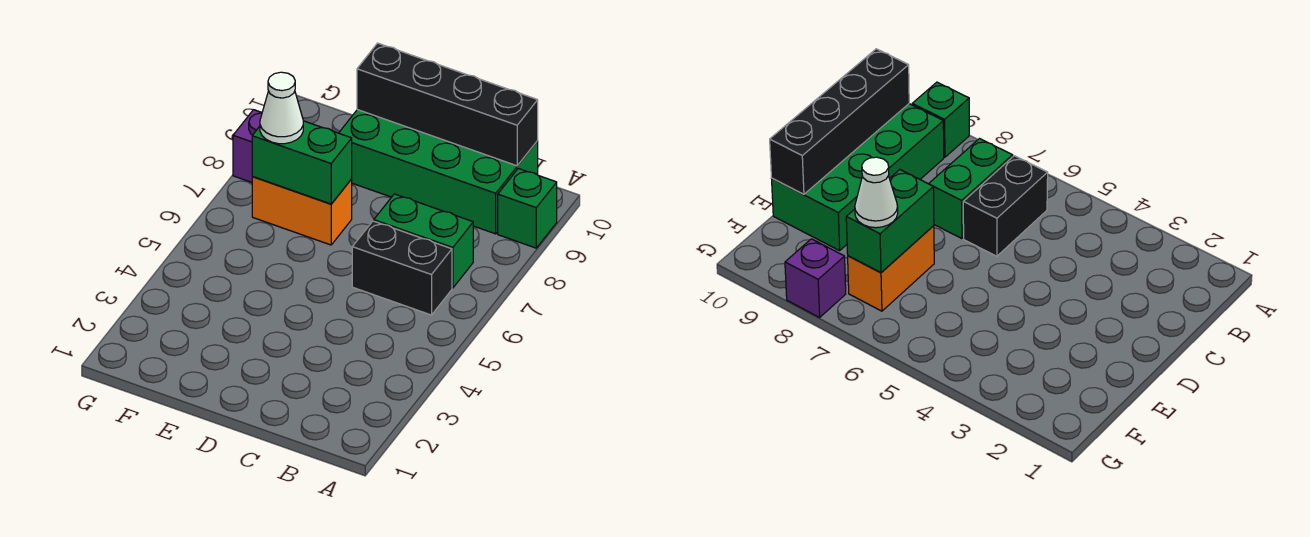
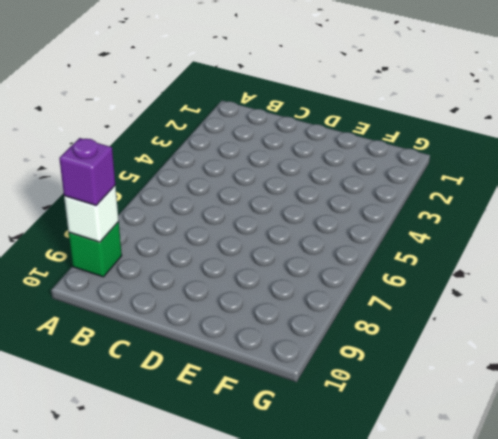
white brick A9 level 2 -> none
purple brick A9 level 3 -> purple brick G8 level 1
none -> black brick B6:C6 level 1
none -> green brick B7:C7 level 1

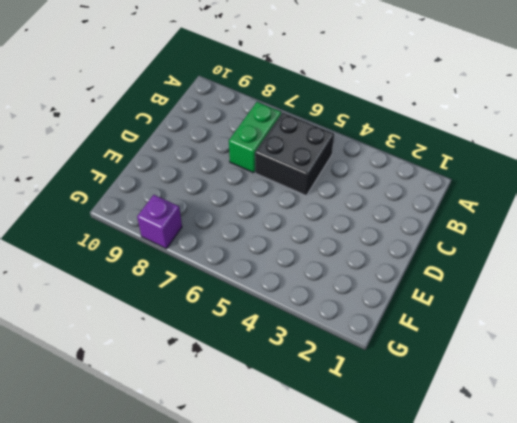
black brick B5:C6 level 1 -> black brick B6:C6 level 1
none -> green brick A9 level 1
none -> green brick B9:E10 level 1

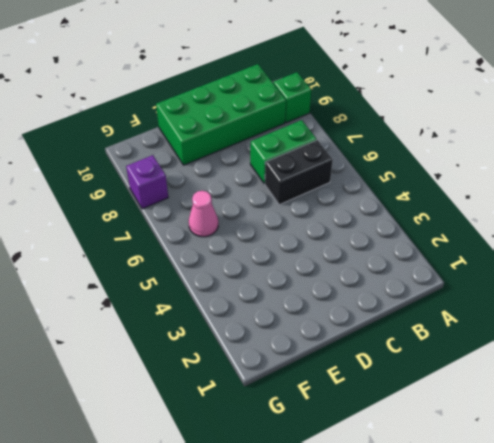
pink cone F6 level 1 -> none
none -> orange brick E7:F7 level 1
none -> black brick B10:E10 level 2

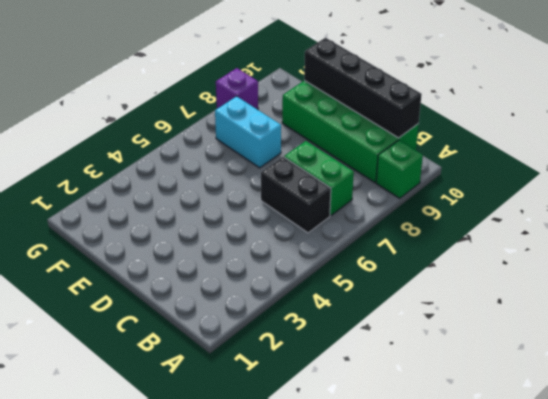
cyan brick E7:F7 level 1 -> orange brick E7:F7 level 1
none -> green brick E7:F7 level 2
none -> white cone F7 level 3

